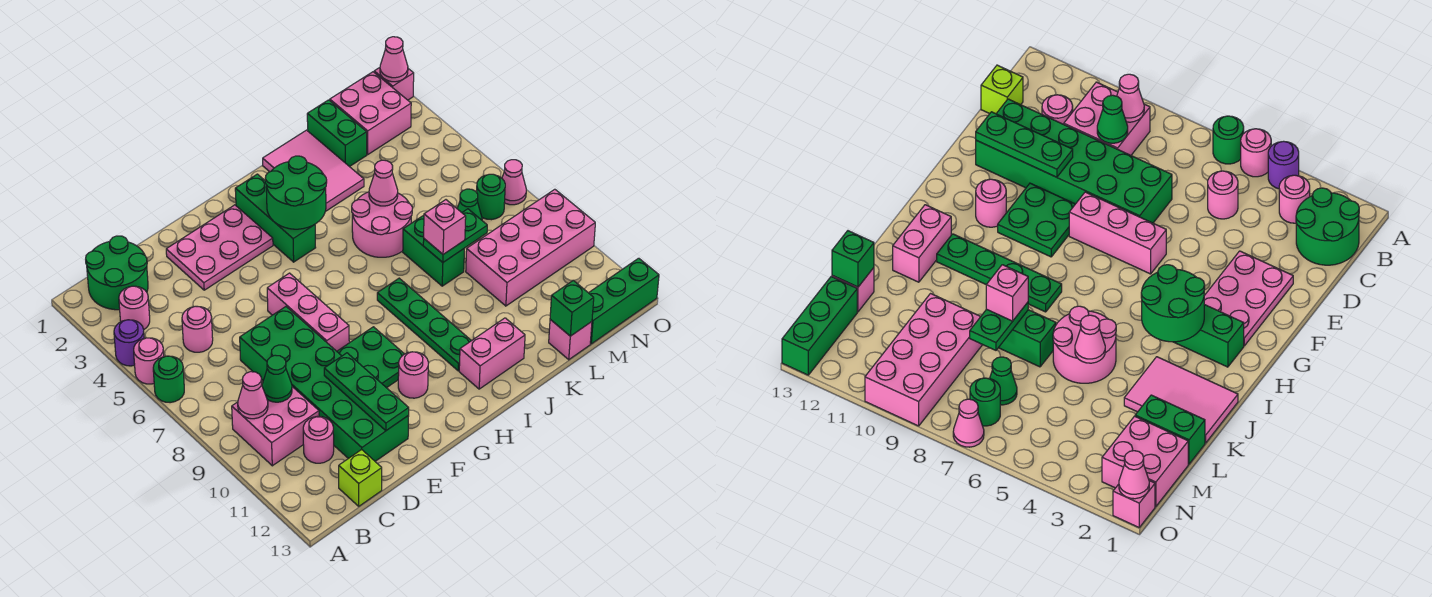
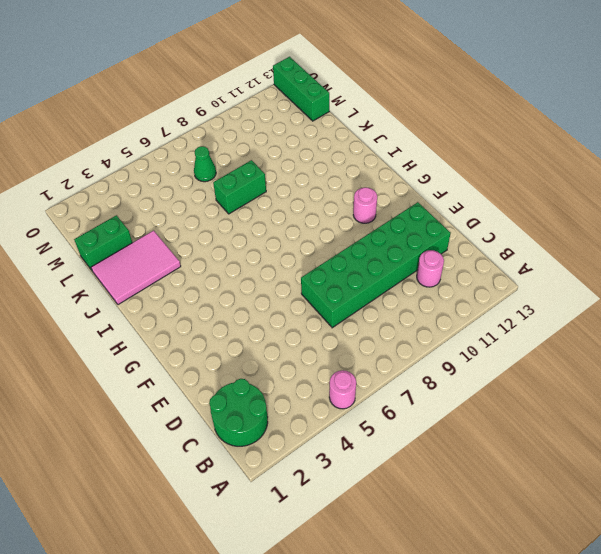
none -> purple round brick A4 level 1
none -> green round brick A6 level 1
none -> pink round brick B3 level 1
none -> pink brick B9:C10 level 1

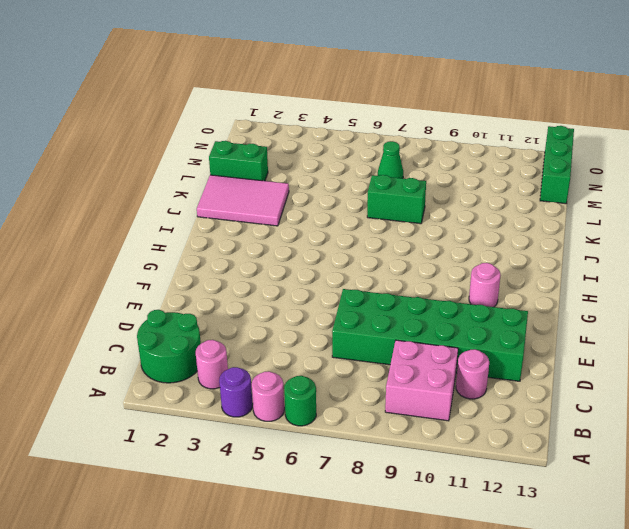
none -> pink round brick C5 level 1
none -> lime brick C13 level 1
none -> pink plate E2:G3 level 1
none -> pink brick F6:F8 level 1

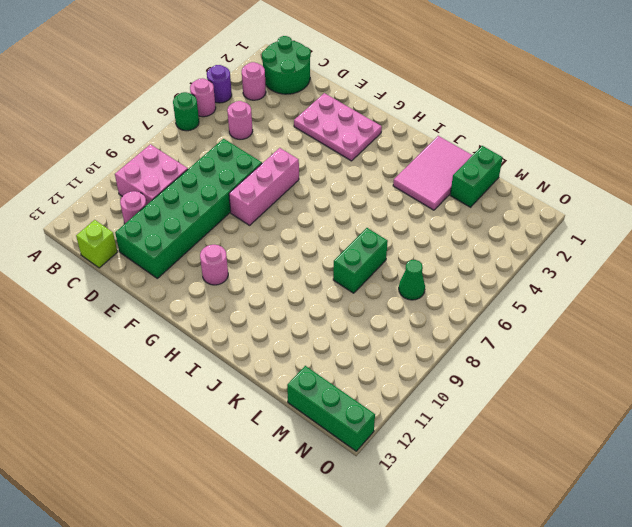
none -> green plate F9:G10 level 1
none -> green brick H2:H4 level 1
none -> green plate I8:I11 level 1
none -> pink brick I12:J12 level 1

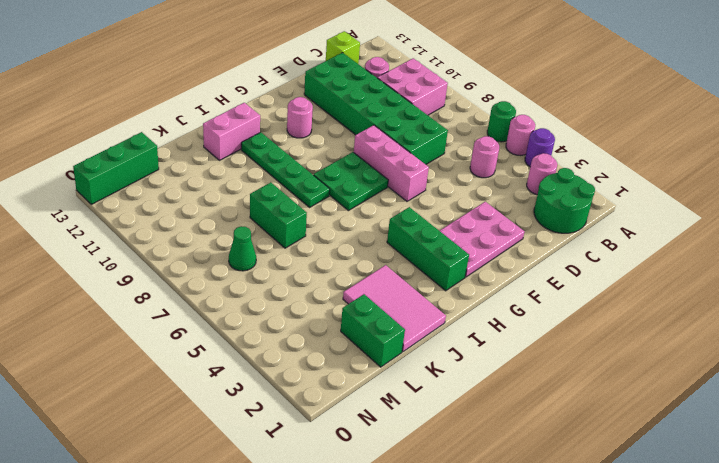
green plate G7:H8 level 1 -> green plate F9:G10 level 1
none -> pink round brick J5:K6 level 1
none -> pink brick L9:O10 level 1
none -> pink brick L13 level 1
none -> pink brick M1:N2 level 1

